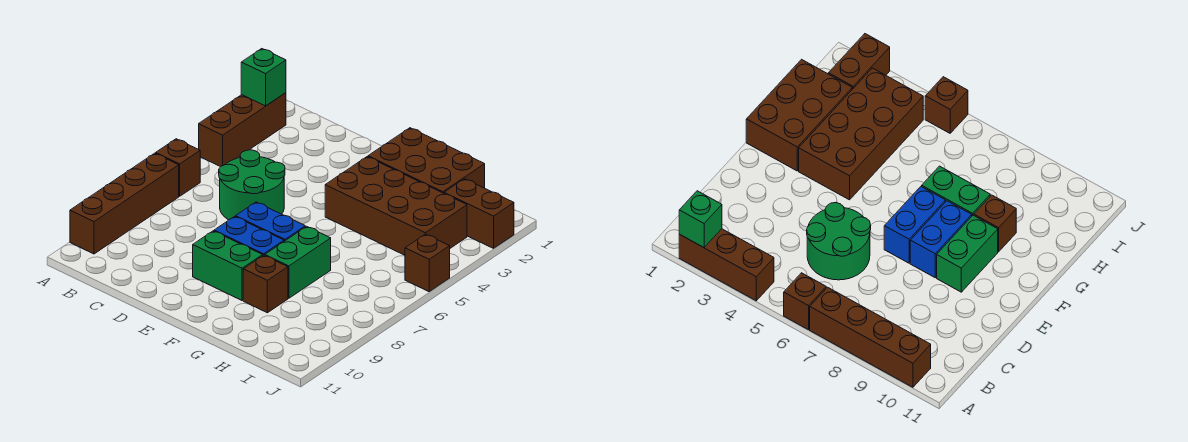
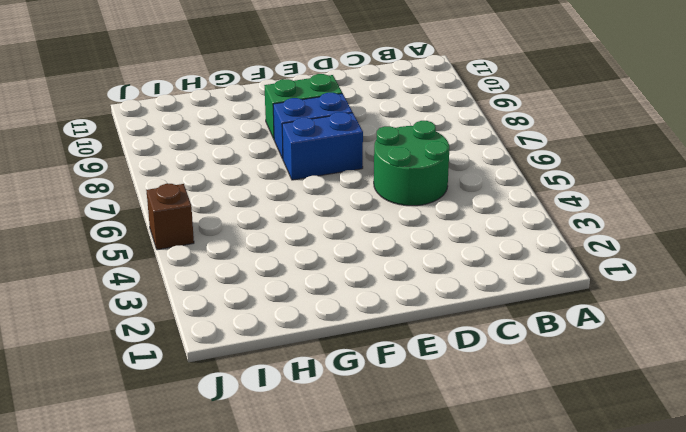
none -> brown brick A2:A4 level 1
none -> brown brick A6 level 1
none -> brown brick A7:A10 level 1

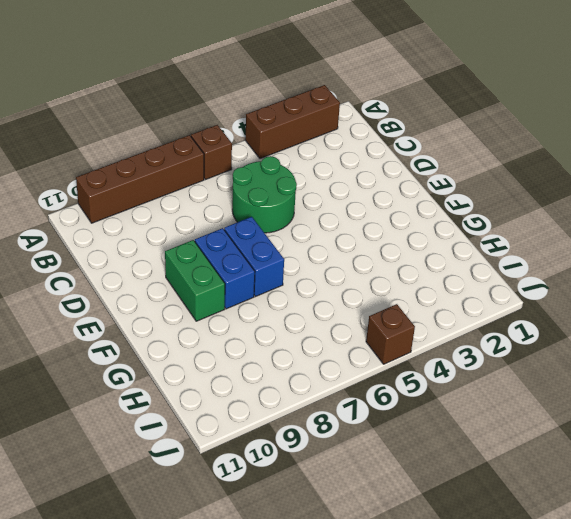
none -> brown brick F1:H2 level 1
none -> brown brick F3:I4 level 1
none -> green brick G7:G8 level 1

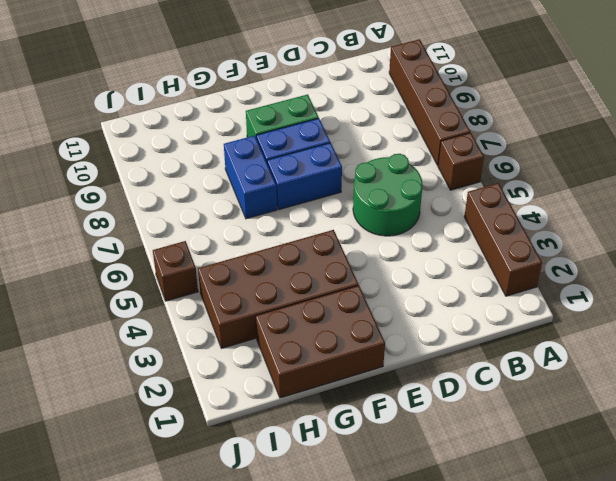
blue brick G7:G8 level 1 -> green brick G7:G8 level 1
none -> brown brick G9 level 1
none -> brown brick I2:J2 level 1
none -> green brick A2 level 2

